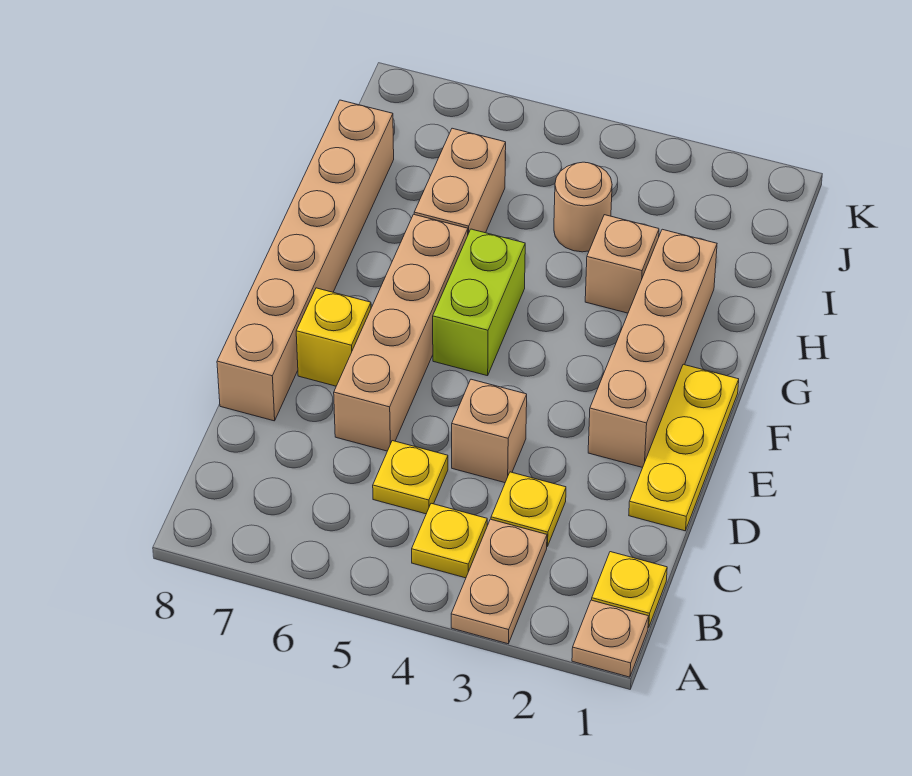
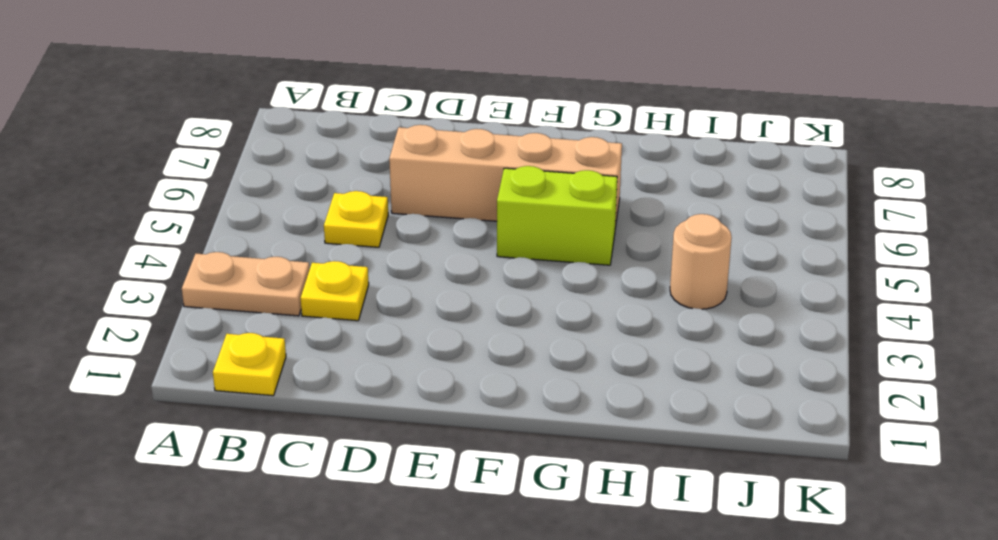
none -> tan plate A1 level 1
none -> yellow plate B4 level 1
none -> yellow plate D1:F1 level 1

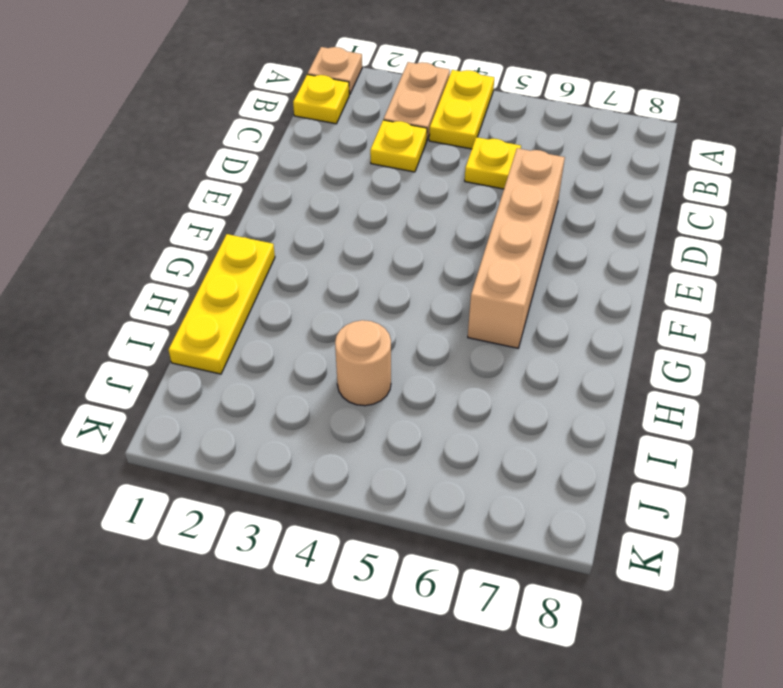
yellow plate A4:B4 level 1 -> yellow plate B4 level 1
yellow plate G1:I1 level 1 -> yellow plate D1:F1 level 1
none -> tan brick D4 level 1
none -> tan brick D8:I8 level 1
none -> tan brick E2:H2 level 1

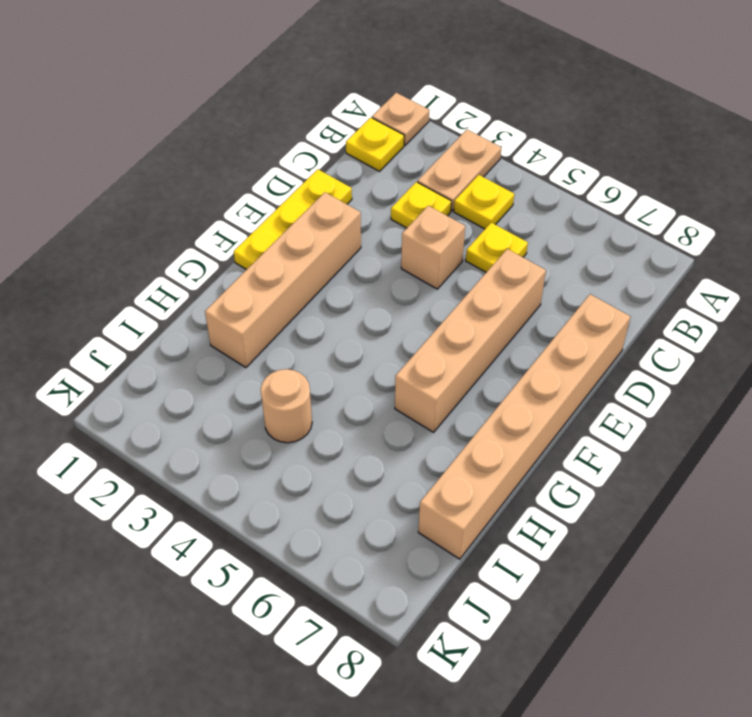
none -> yellow brick E7 level 1
none -> lime brick F5:G5 level 1
none -> tan brick H3 level 1

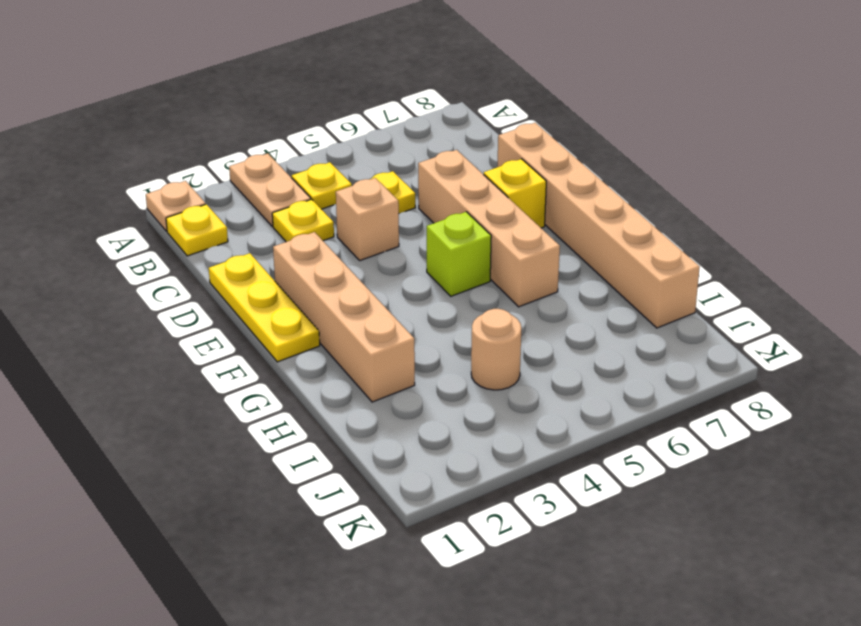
lime brick F5 level 1 -> lime brick F5:G5 level 1
none -> tan brick H3 level 1
none -> tan brick H6:I6 level 1

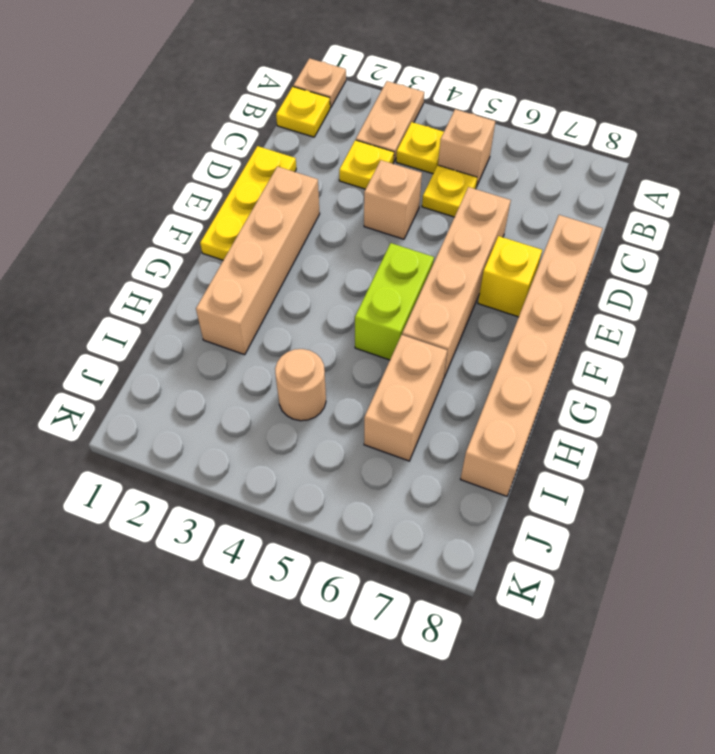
tan brick B5 level 1 -> tan brick H3 level 1

